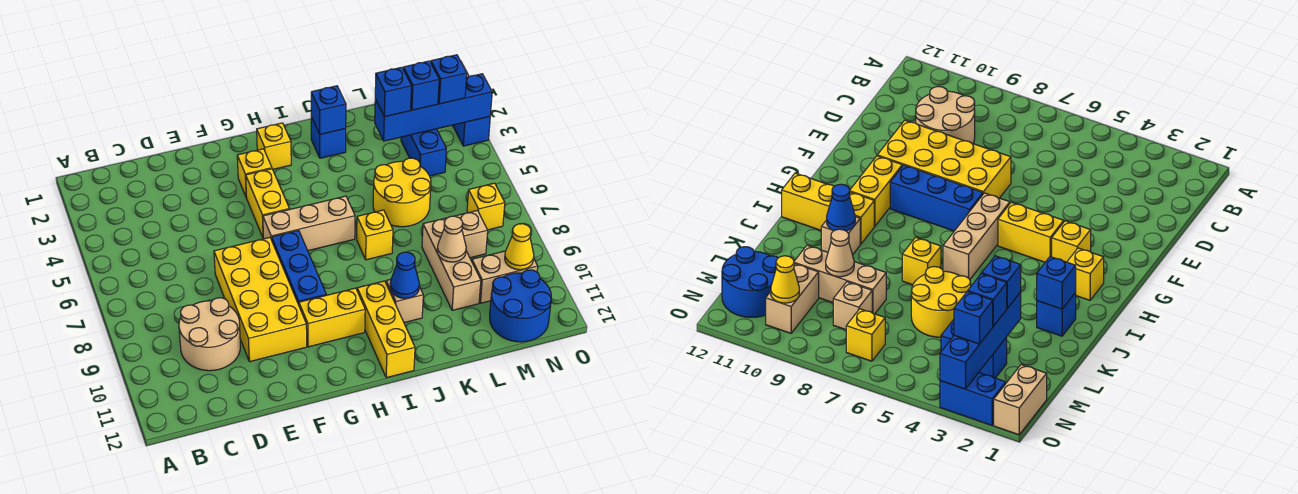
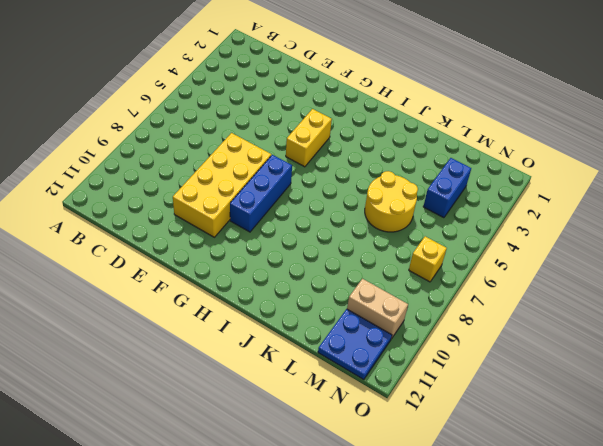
blue plate M11:N12 level 1 -> blue round brick M11:N12 level 1
none -> tan round brick C9:D10 level 1
none -> yellow brick G3 level 1
none -> tan brick G6:I6 level 1

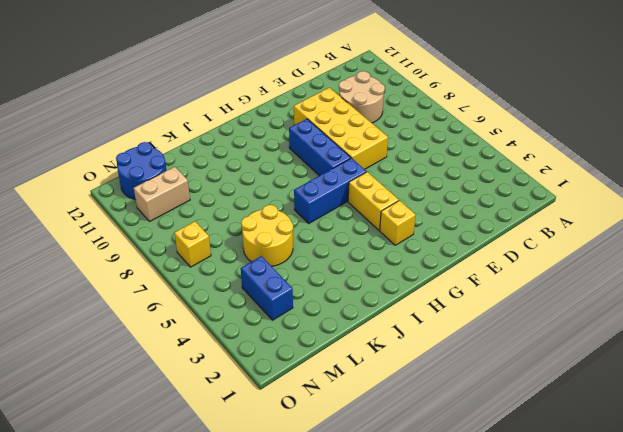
blue brick G6:I6 level 1 -> tan brick G6:I6 level 1
none -> yellow brick G10:H10 level 1
none -> yellow brick H2 level 1
none -> yellow brick I10:I12 level 1

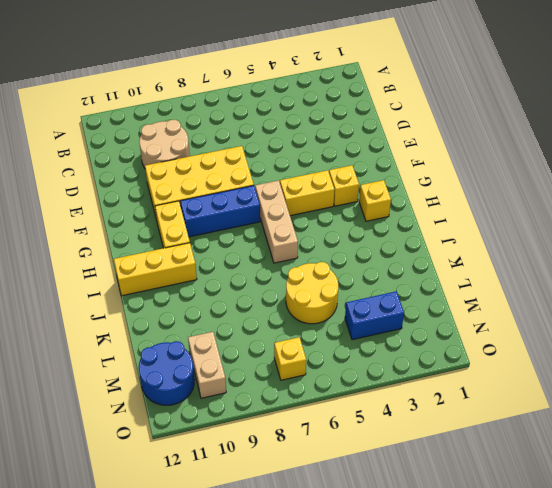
none -> blue brick J2 level 1
none -> yellow brick J7 level 1
none -> tan brick J10 level 1

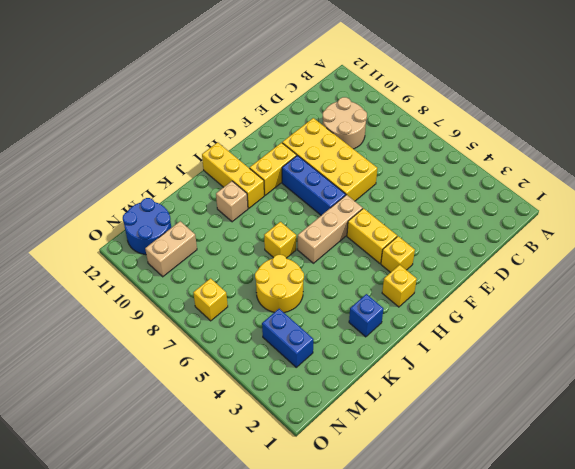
none -> tan brick L8:L10 level 1
none -> tan brick M8 level 1
none -> tan brick N1:O1 level 1

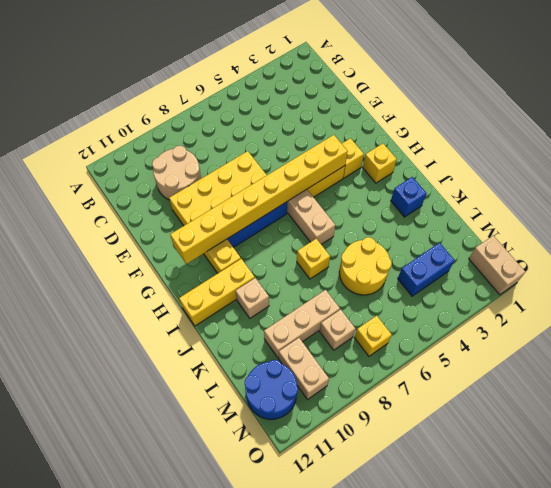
yellow brick G4:G11 level 2 -> none
none -> blue brick O2:O3 level 1
none -> blue brick J2 level 2
none -> blue cone J10 level 2

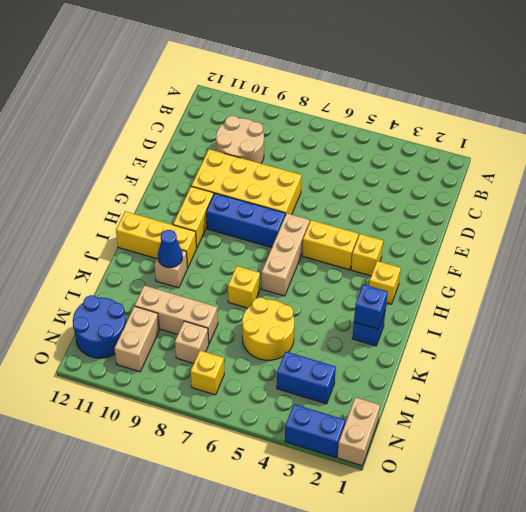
none -> blue brick L3:O3 level 2
none -> tan cone L9 level 2
none -> yellow cone N10 level 2

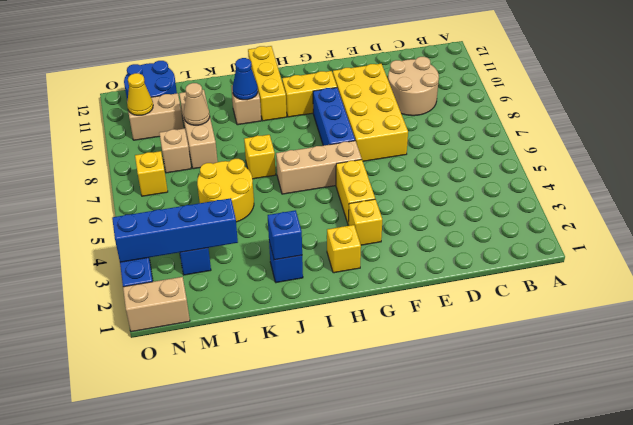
none -> blue brick L3 level 3
none -> blue brick M3 level 3
none -> blue brick N3 level 3

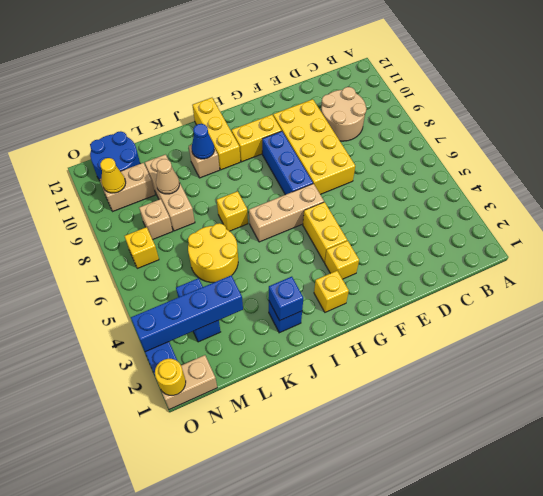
yellow round brick O1 level 2 -> none
none -> blue brick L3 level 3
none -> blue brick M3 level 3
none -> blue brick N3 level 3

